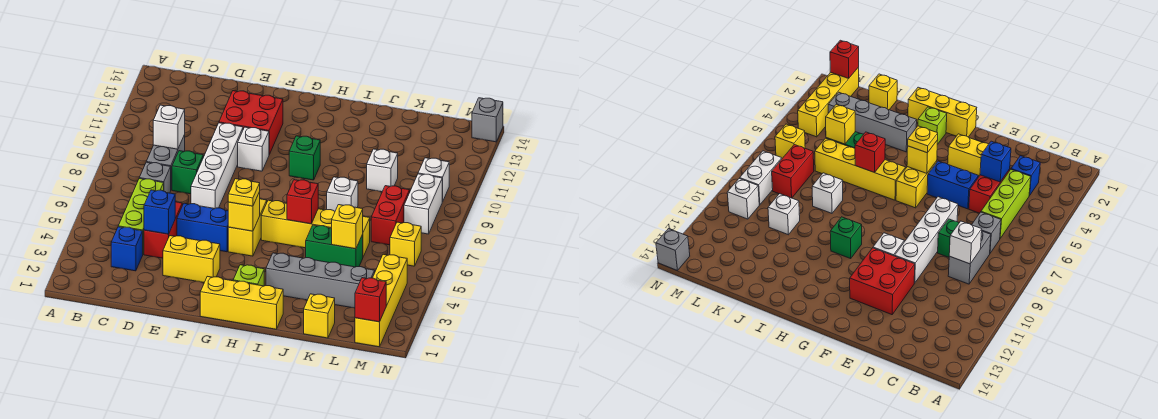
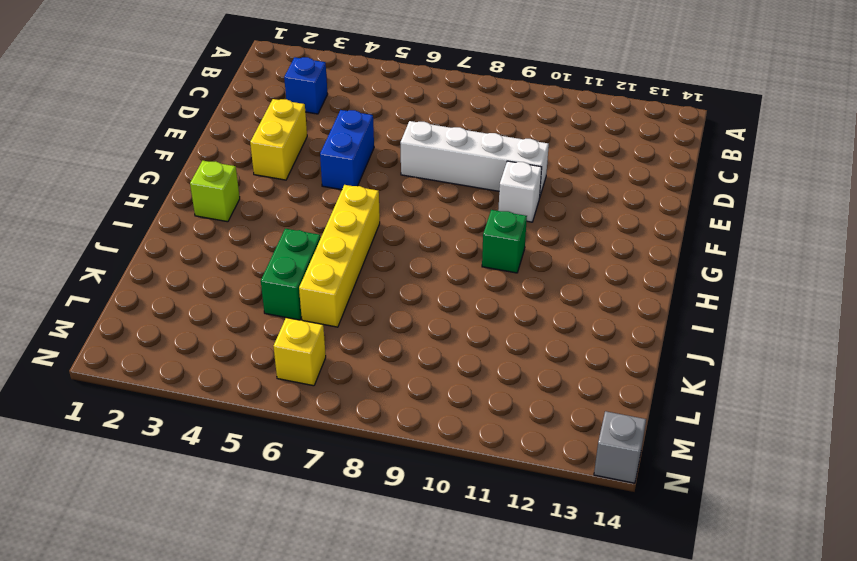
none -> lime brick C4:C6 level 1
none -> grey brick C7 level 1
none -> grey brick C8:C9 level 1
none -> red brick D4:D5 level 1

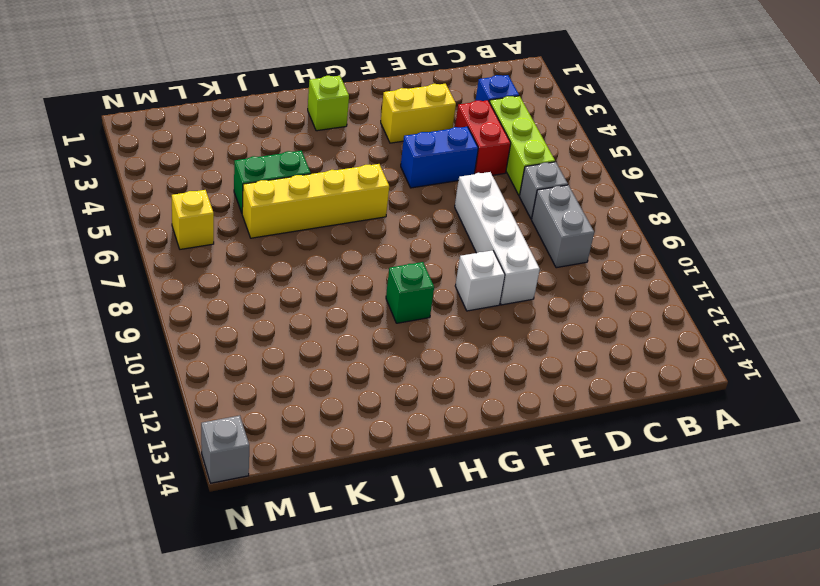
none -> green brick D8 level 1
none -> red brick E11:F12 level 1
none -> yellow brick G1:I1 level 1
none -> yellow brick G5:G6 level 1

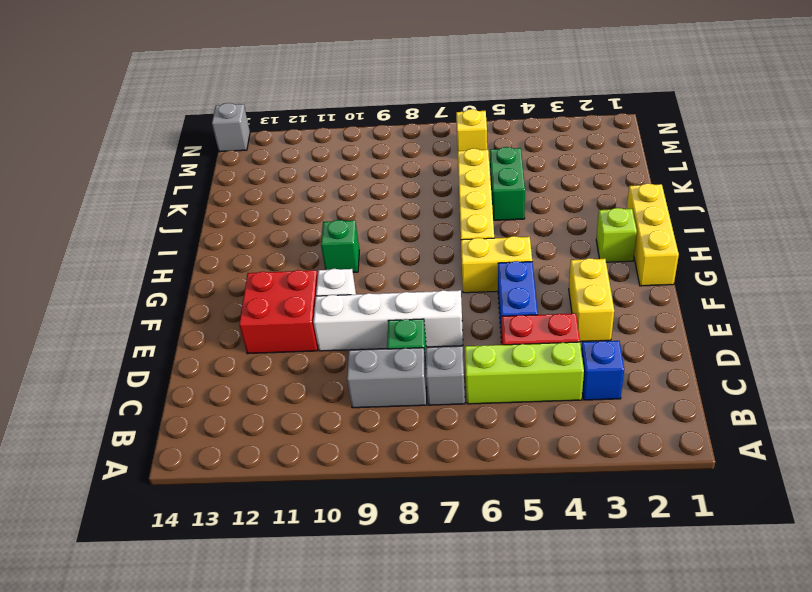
none -> grey brick I3:L3 level 1
none -> white brick J8 level 1
none -> yellow brick K1 level 1
none -> white brick K10 level 1

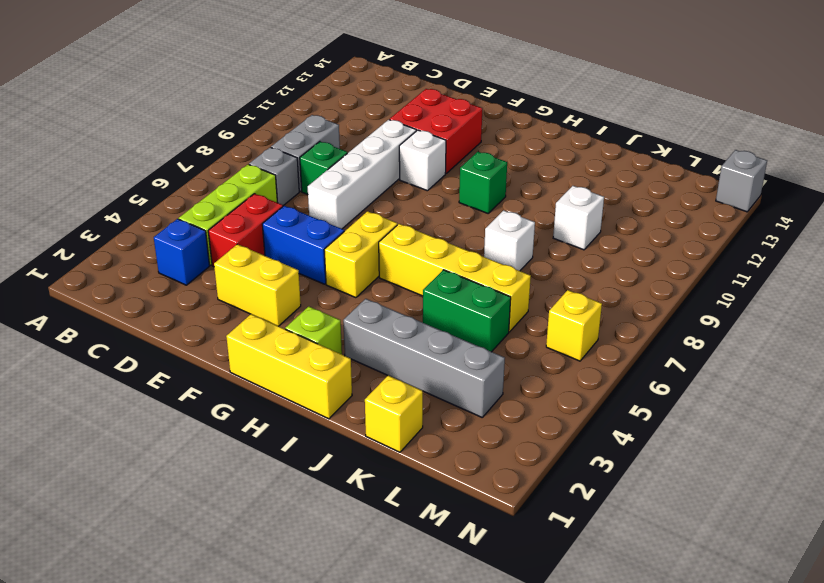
none -> red brick L7:L8 level 1
none -> yellow brick M1:M4 level 1
none -> white brick M8:M9 level 1
none -> white brick M10 level 1

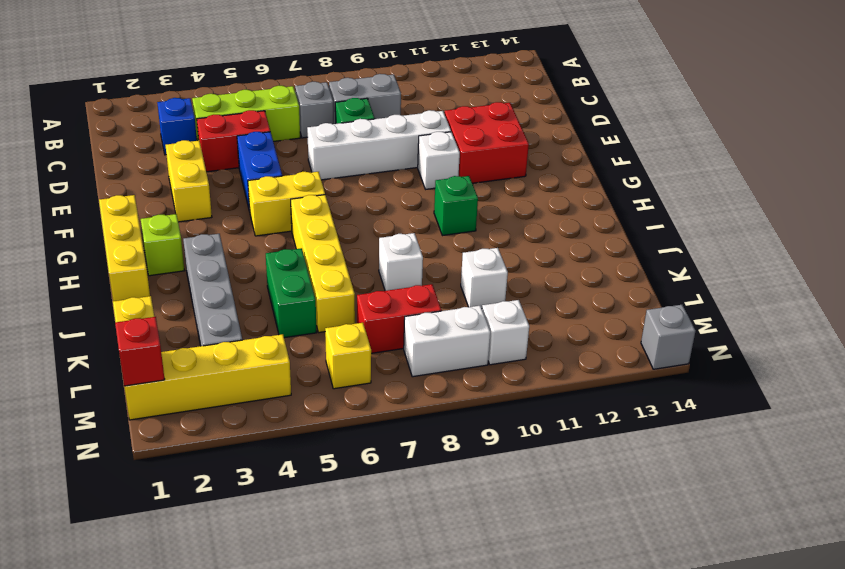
none -> white brick C9 level 2
none -> blue brick D4 level 2
none -> yellow brick G5 level 2
none -> red brick I6 level 2

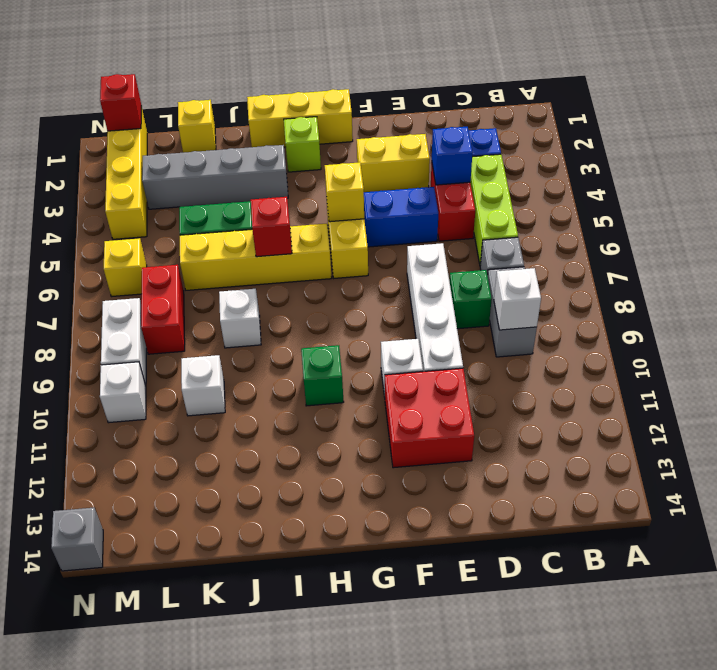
none -> yellow brick K5 level 2
none -> yellow plate G5 level 3

